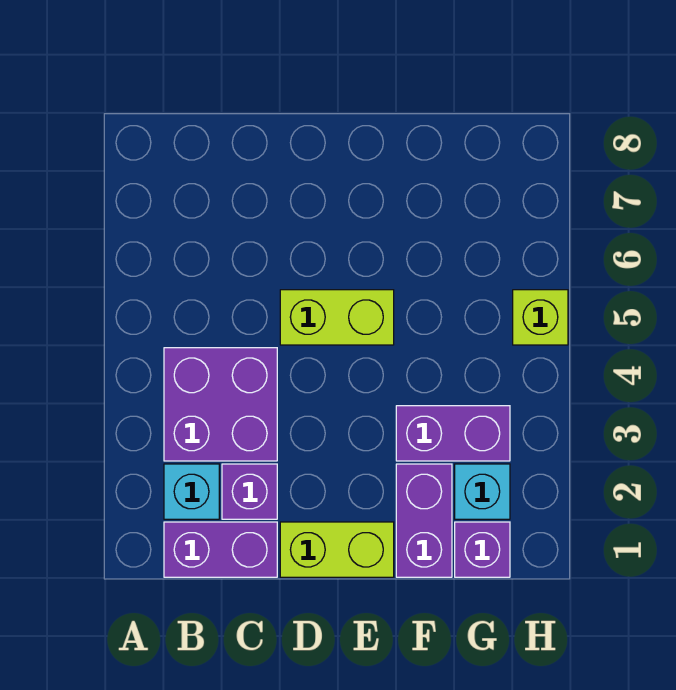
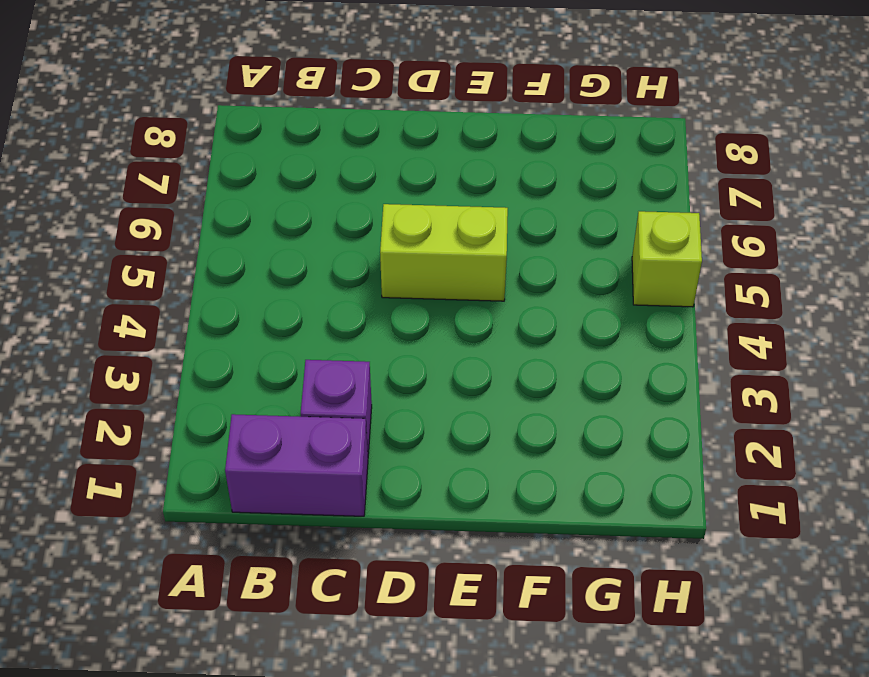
none -> cyan brick B2 level 1
none -> purple brick B3:C4 level 1

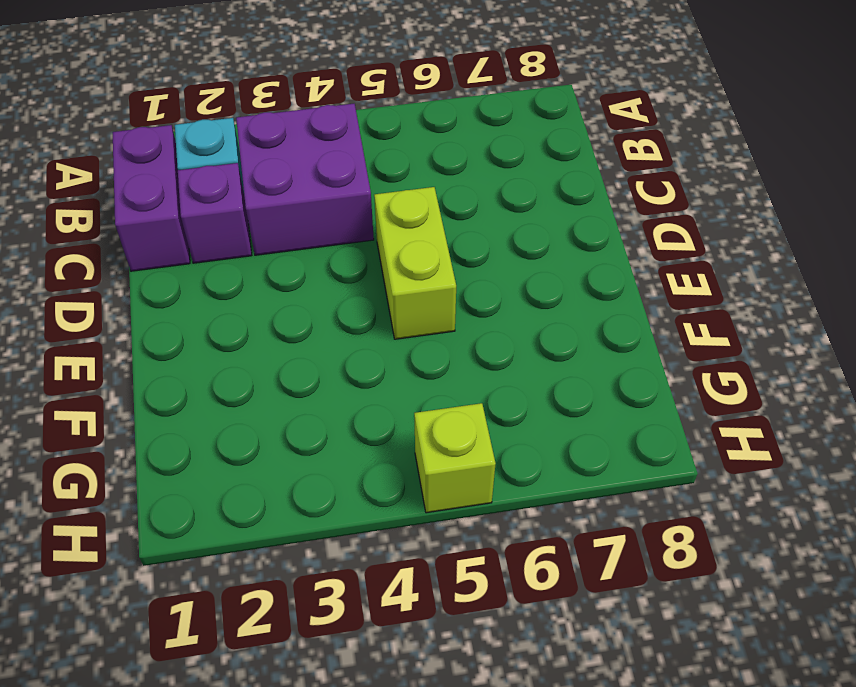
none -> lime brick D1:E1 level 1
none -> purple brick F1:F2 level 1

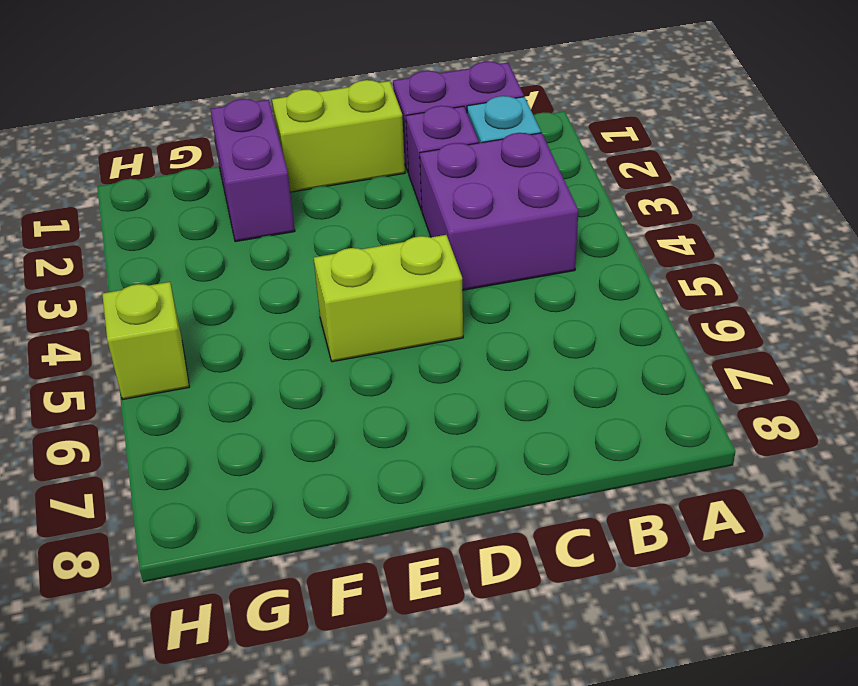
none -> purple brick F3:G3 level 1
none -> purple brick G1 level 1

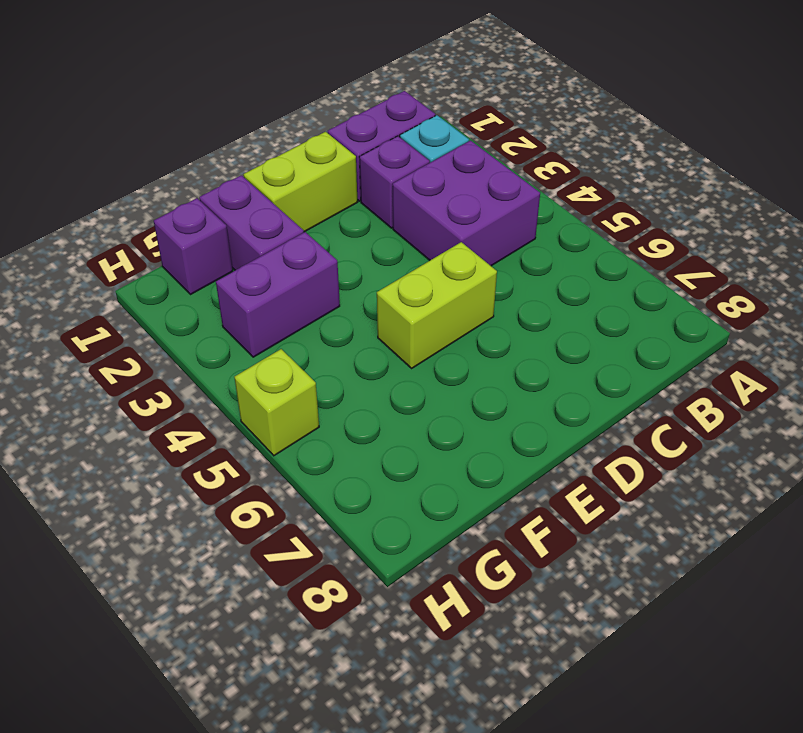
none -> cyan brick G2 level 1

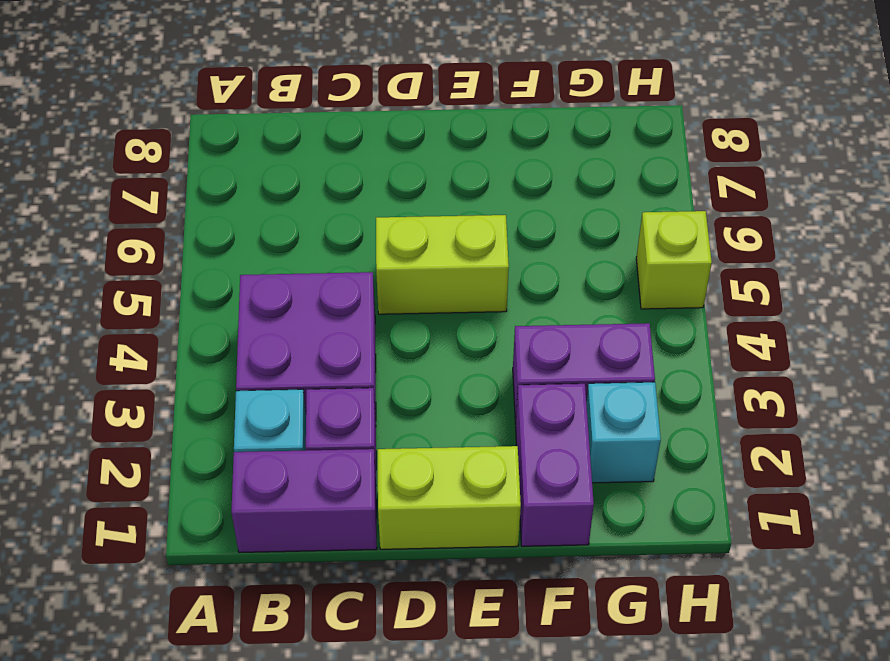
none -> purple brick G1 level 1

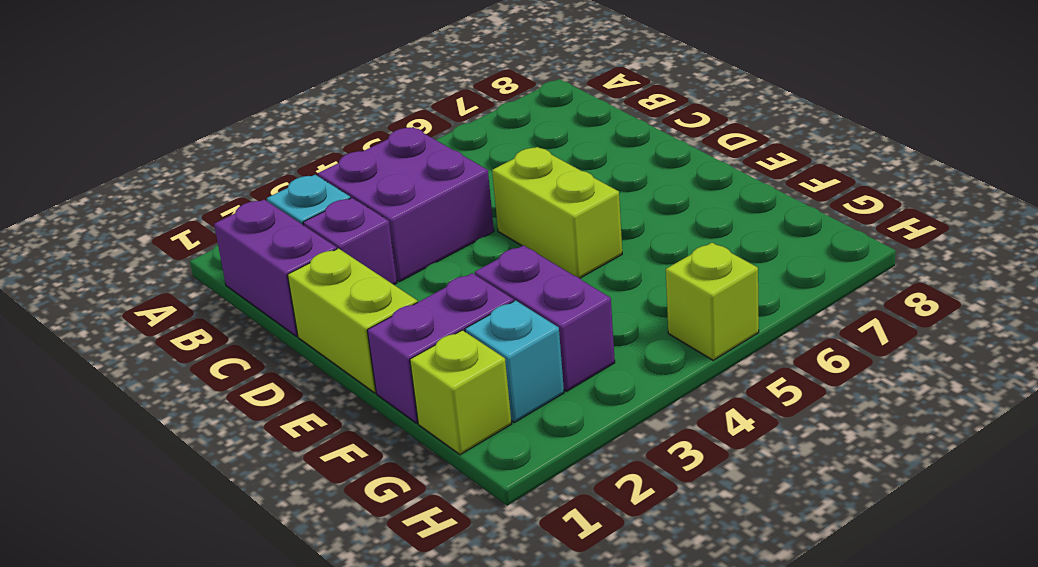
lime brick G1 level 1 -> purple brick G1 level 1

